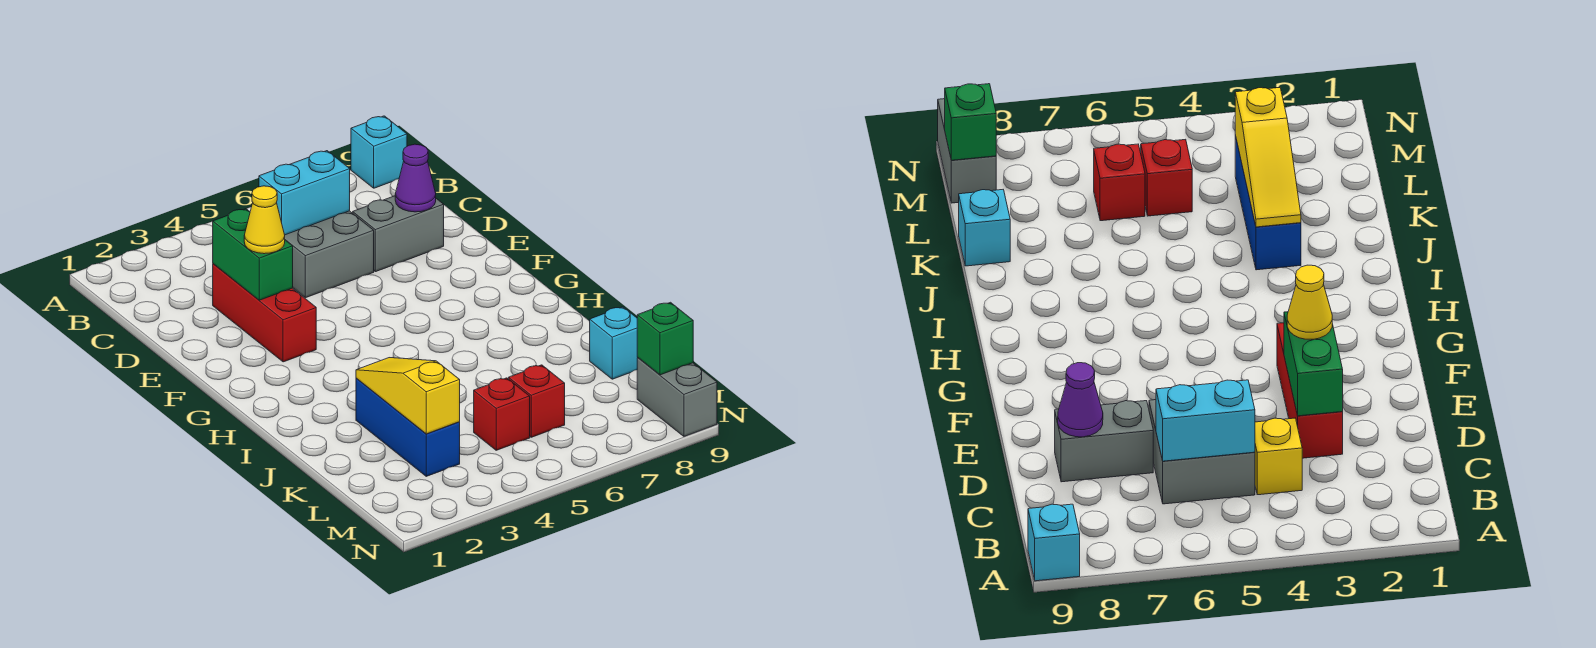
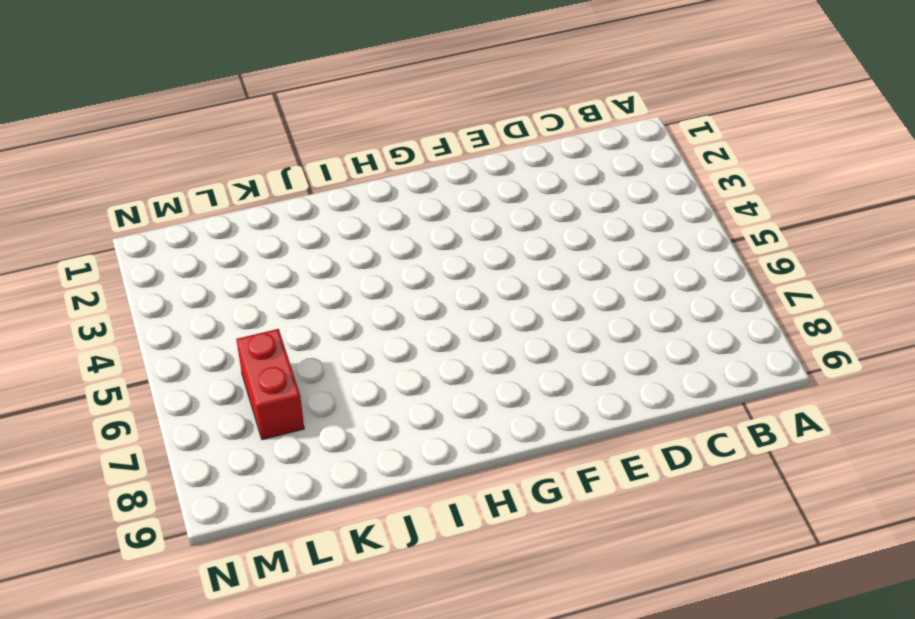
red brick L6:L7 level 1 -> red brick L6 level 1
none -> cyan brick A9 level 1
none -> yellow brick C4 level 1
none -> grey brick C5:D6 level 1

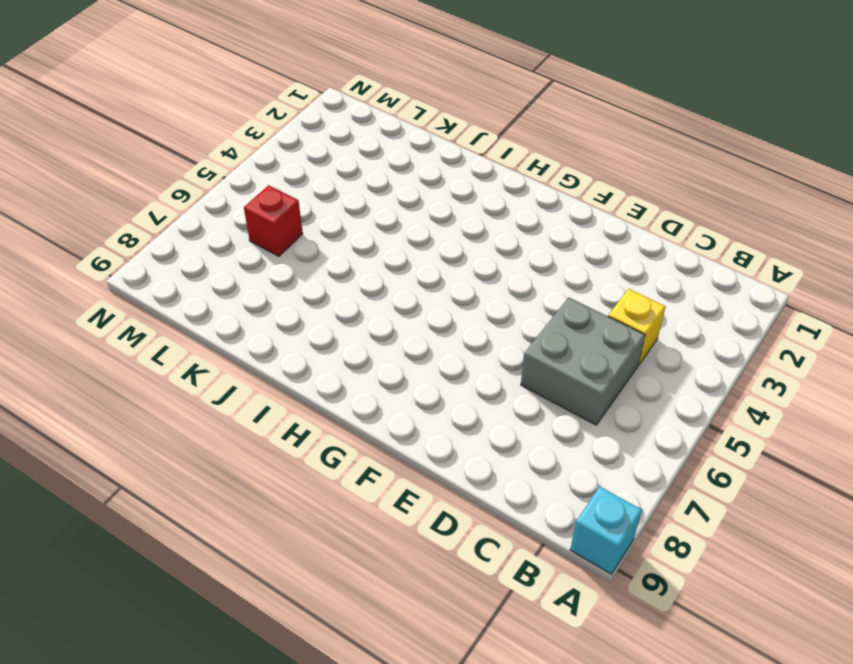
none -> red brick D3:F3 level 1
none -> grey brick D7:D8 level 1
none -> blue brick J3:L3 level 1

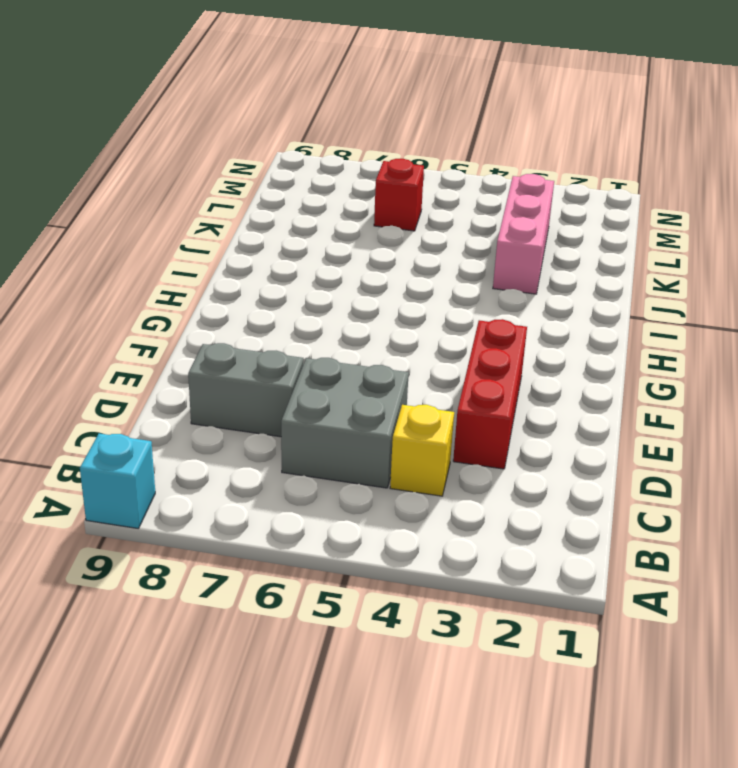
pink brick J3:L3 level 1 -> blue brick J3:L3 level 1
none -> cyan brick K9 level 1
none -> red brick L5 level 1
none -> grey brick M9:N9 level 1

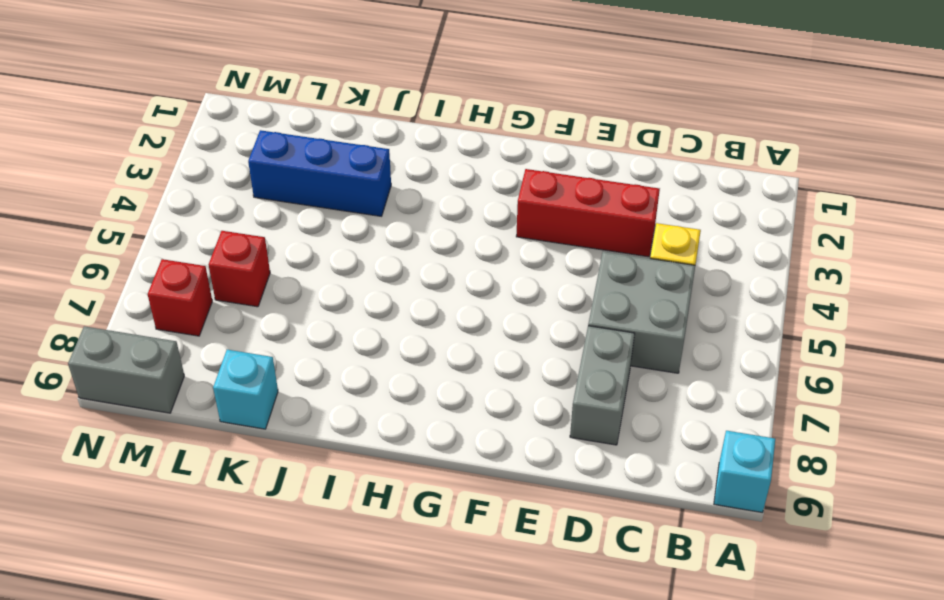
red brick M7 level 1 -> red brick L5 level 1
none -> cyan brick C5:C6 level 2
none -> green brick D3:E3 level 2
none -> purple cone D8 level 2

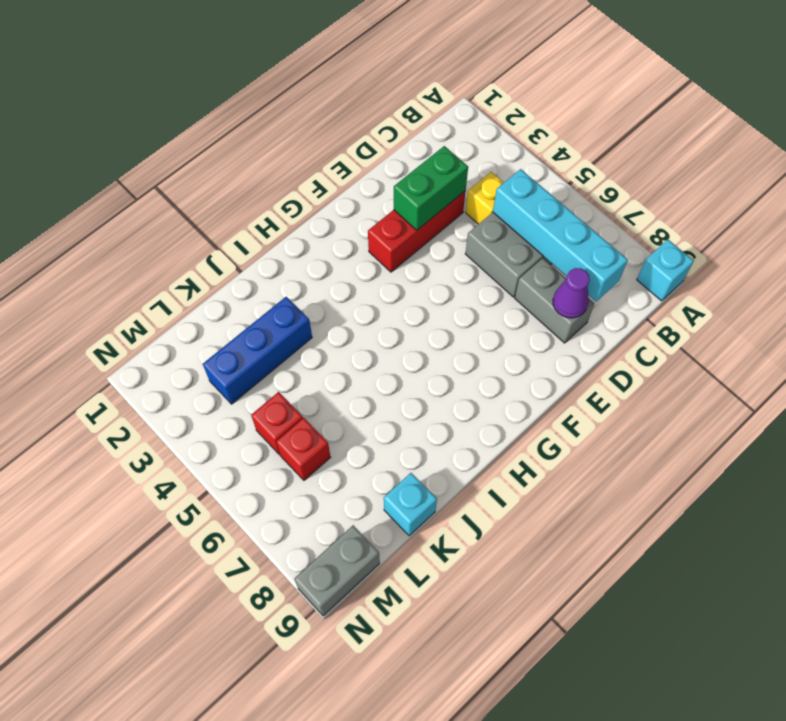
cyan brick C5:C8 level 2 -> cyan brick C5:C6 level 2
none -> yellow slope J3:L3 level 2 top L
none -> green brick M9 level 2
none -> yellow cone E3 level 3

